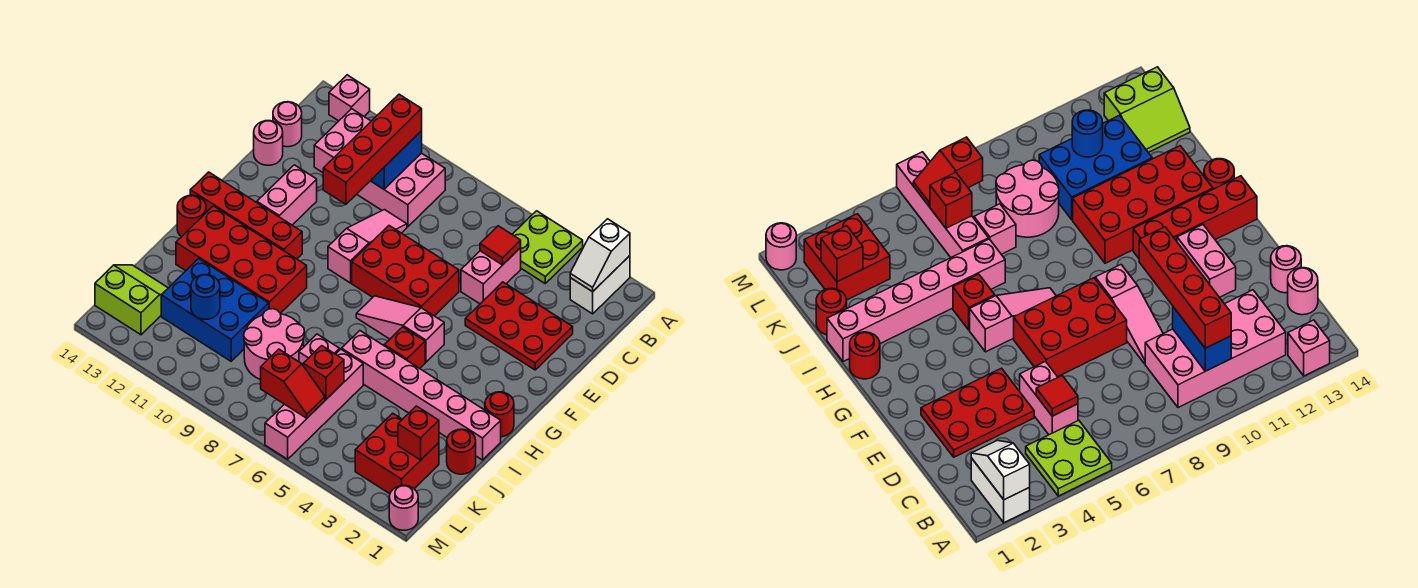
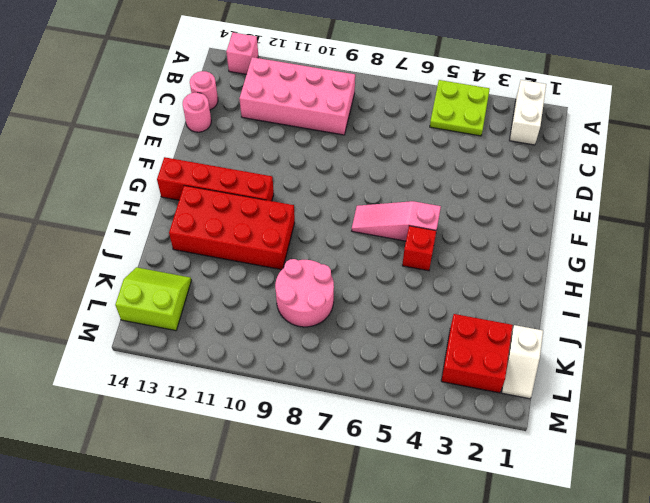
white slope K1:L1 level 1 top K -> white slope A2:B2 level 2 top A
none -> pink brick C5:D5 level 1
none -> red plate D2:E4 level 1
none -> pink slope D9:F9 level 1 top F
none -> red brick E6:F8 level 1

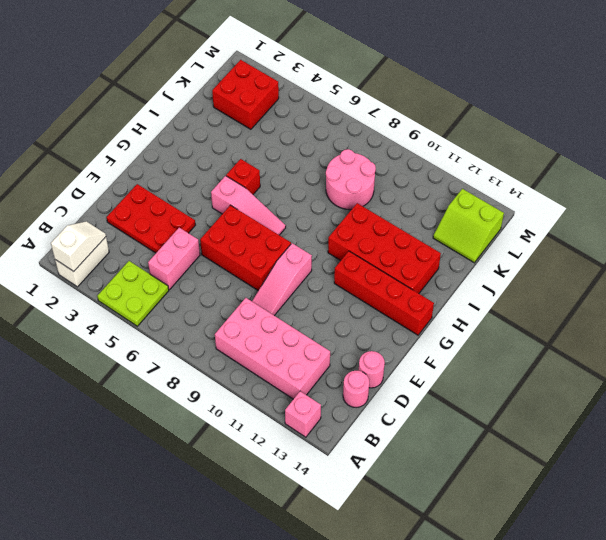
none -> pink brick E12:F12 level 1
none -> red round brick H1 level 1
none -> red round brick H14 level 1
none -> pink brick I1:I6 level 1

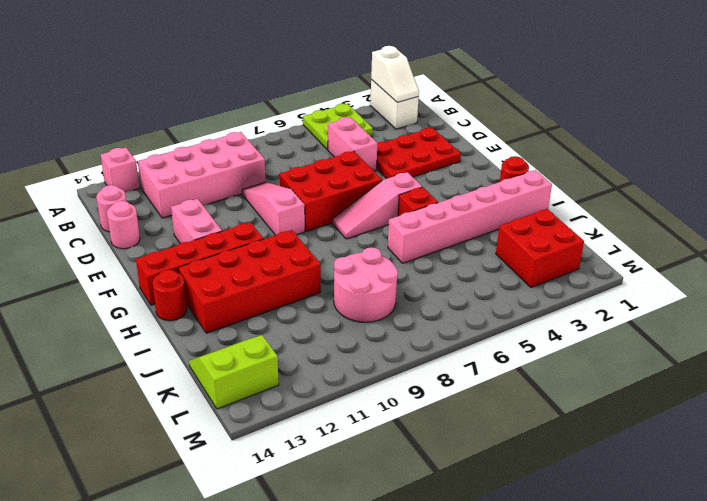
none -> red round brick J1 level 1
none -> pink brick J6:M6 level 1
none -> pink brick J7 level 1
none -> blue brick J10:K12 level 1

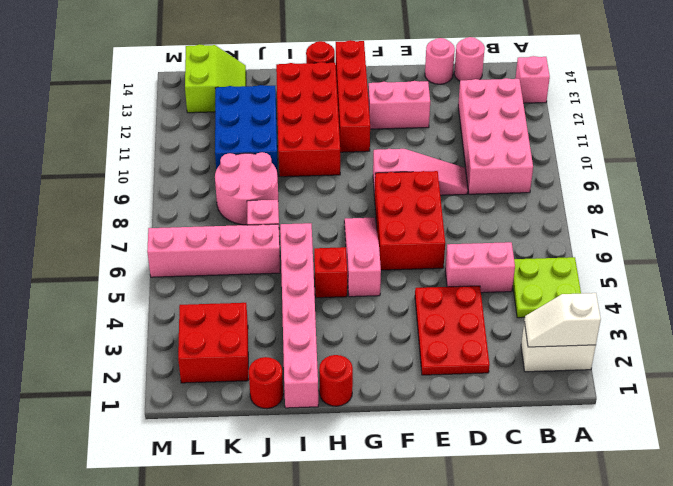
none -> pink round brick M1 level 1
none -> blue brick B10:C10 level 2
none -> red tile C5 level 2
none -> red brick K2 level 2

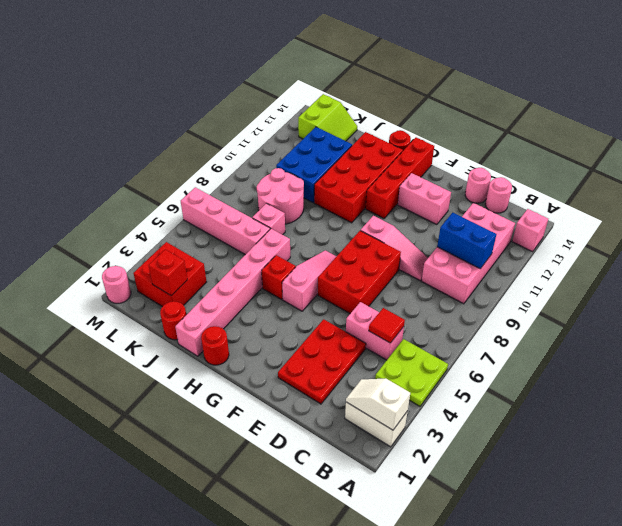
none -> red brick K6 level 2
none -> blue round brick K11 level 2
none -> red slope L6:L7 level 2 top 7
none -> red brick B10:E10 level 3

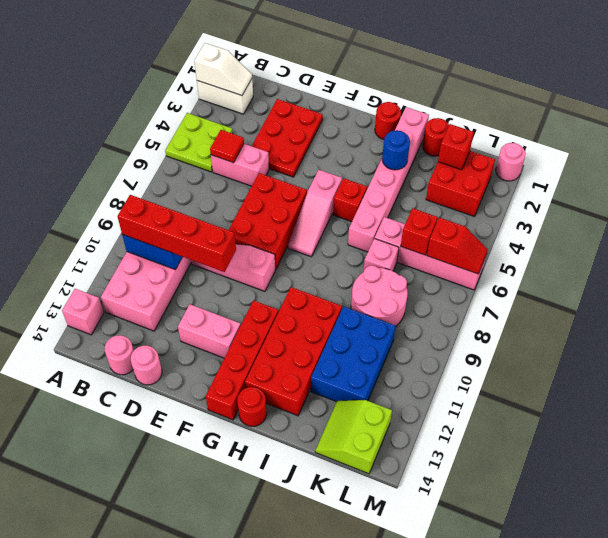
blue round brick I3 level 2 -> blue round brick K11 level 2
red slope L6:M6 level 2 top L -> red slope L6:L7 level 2 top 7

